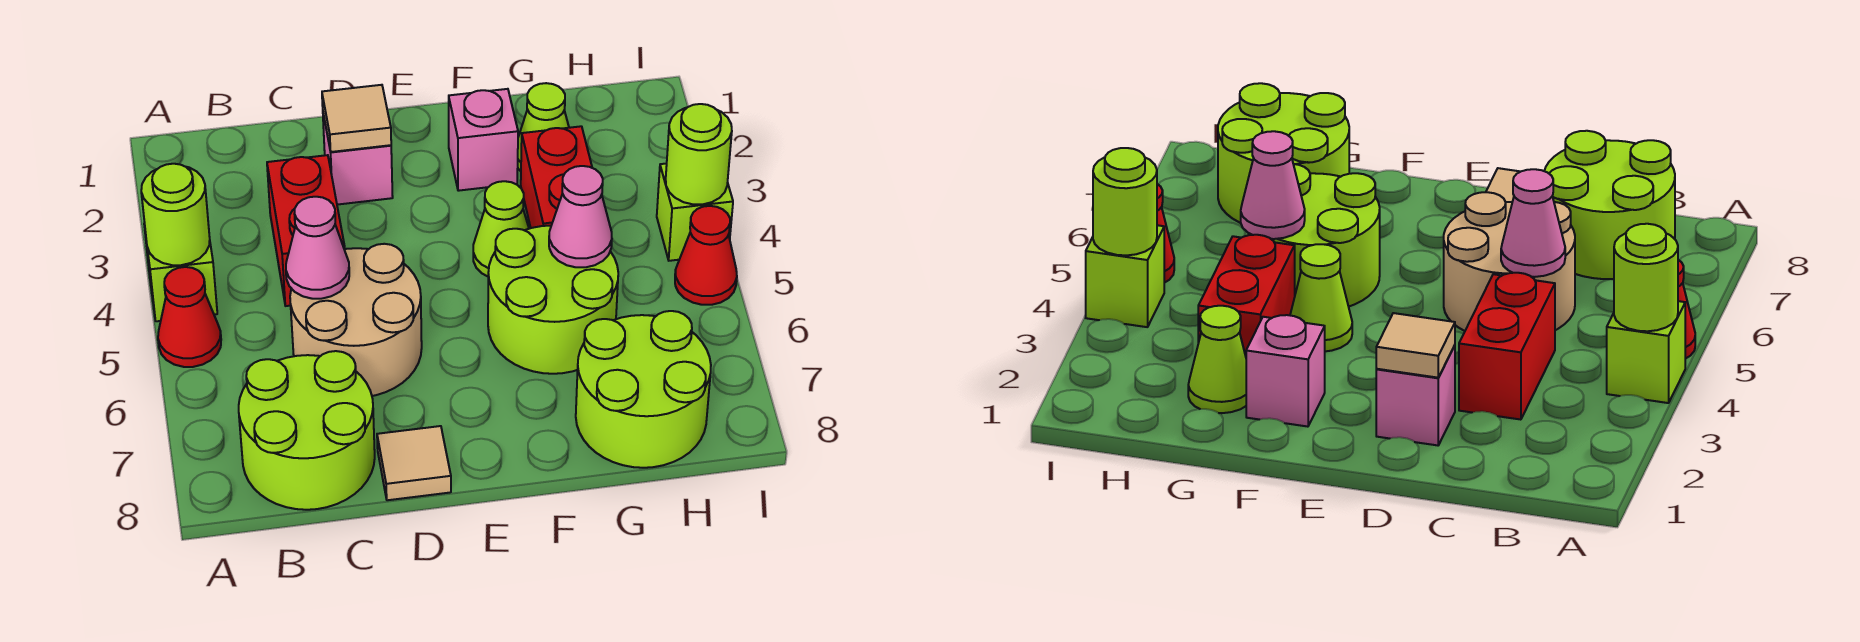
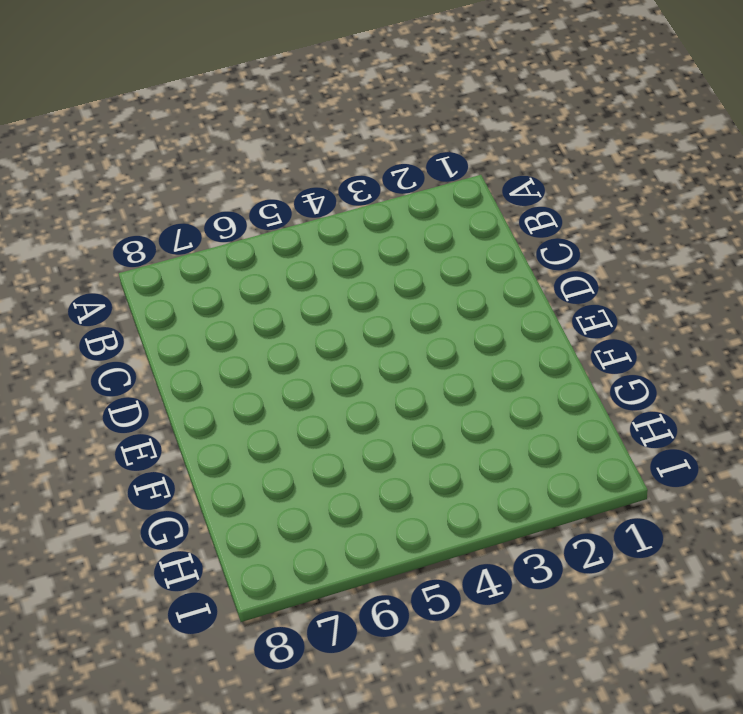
none -> lime brick A4 level 1
none -> red cone A5 level 1
none -> lime round brick B7:C8 level 1

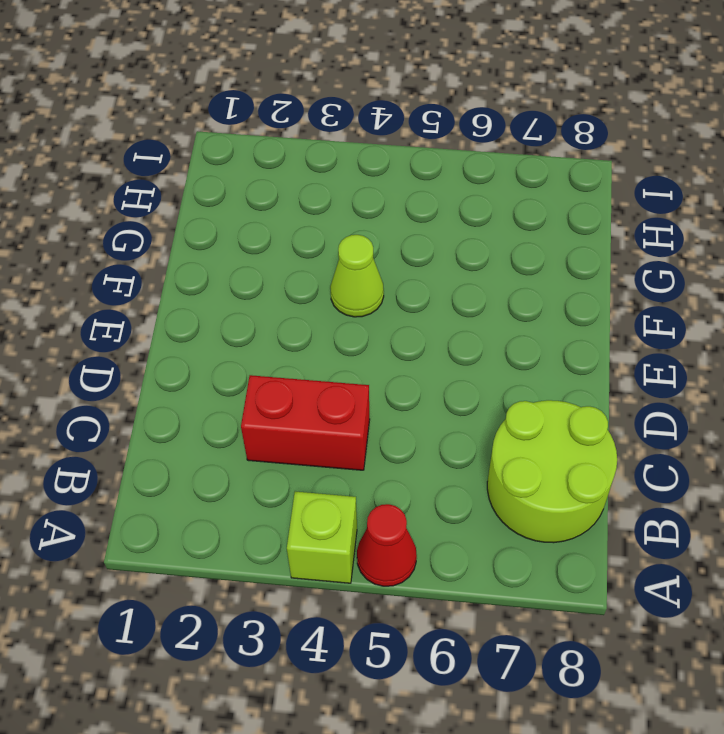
none -> tan round brick C5:D6 level 1
none -> pink brick D2 level 1
none -> tan tile D8 level 1

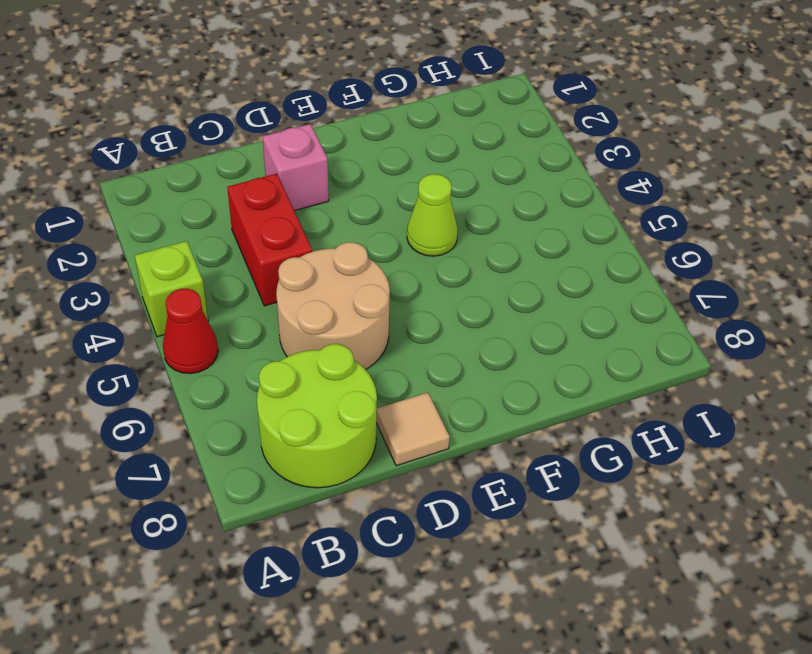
none -> pink brick F2 level 1
none -> lime round brick F5:G6 level 1
none -> lime cone G2 level 1

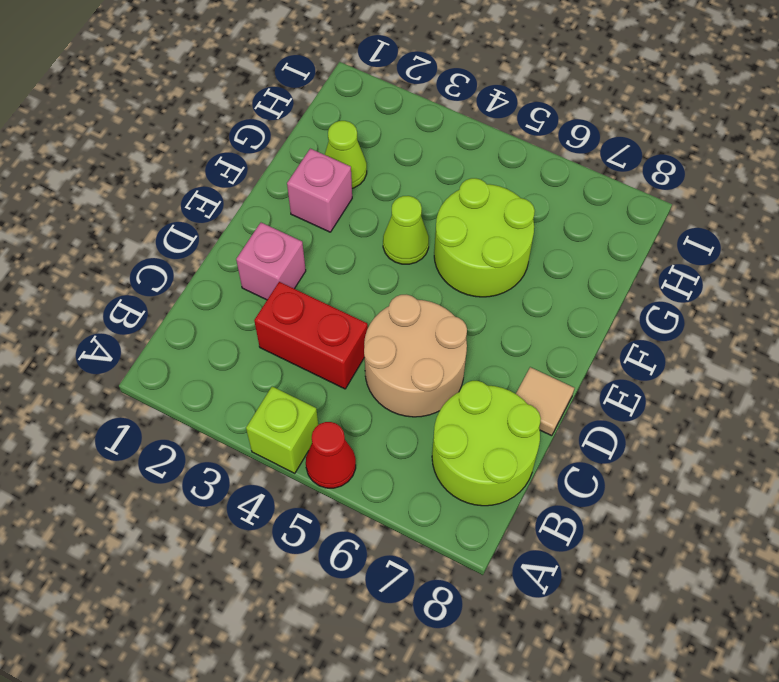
none -> red brick G3:G4 level 1
none -> lime round brick G7:H8 level 1
none -> lime brick I4 level 1

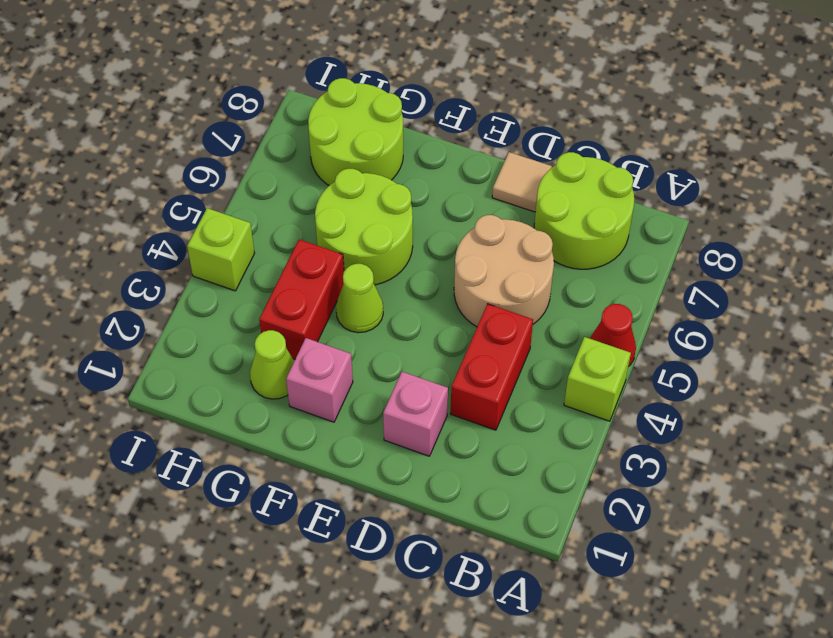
none -> red cone I5 level 1
none -> lime round brick A4 level 2
none -> pink cone C5 level 2

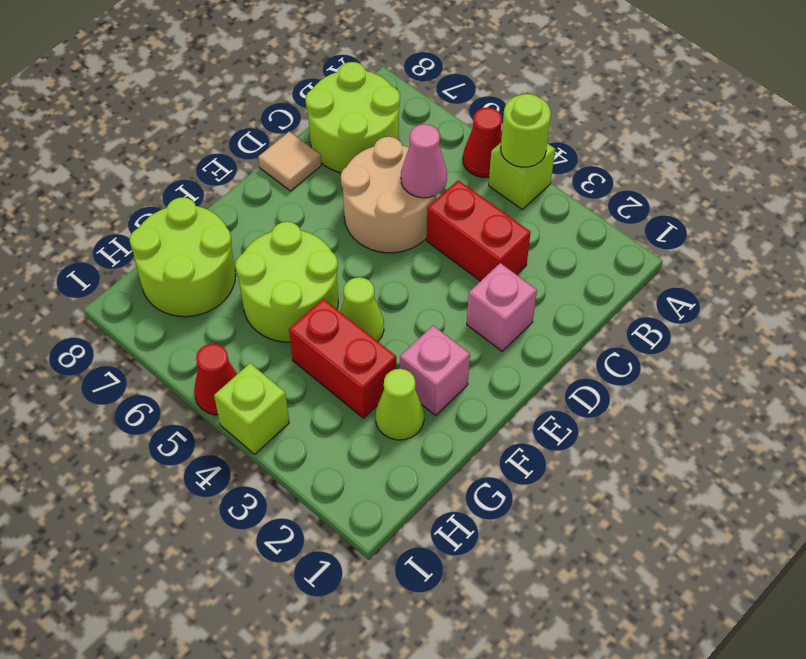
none -> tan tile D2 level 2
none -> pink cone G5 level 2
none -> lime round brick I4 level 2

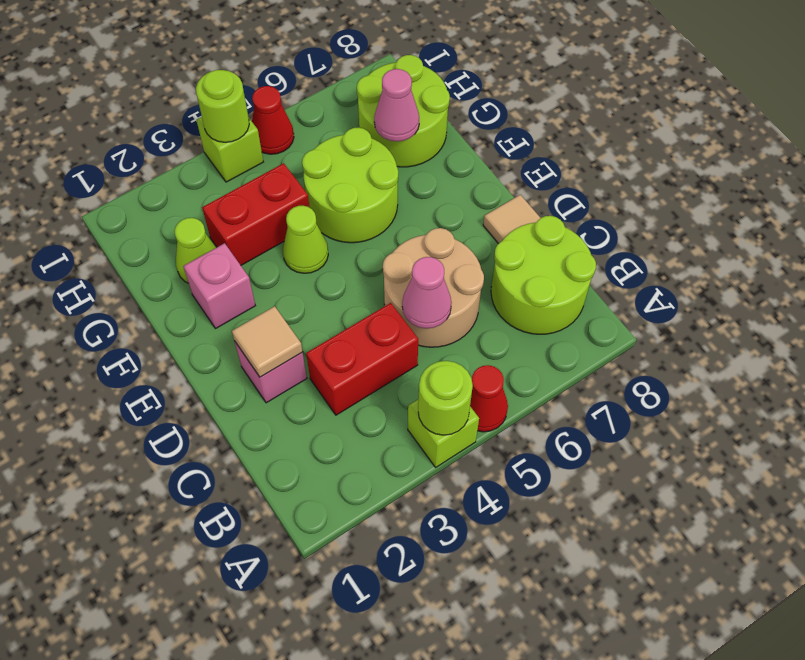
pink cone G7 level 2 -> pink cone G5 level 2

